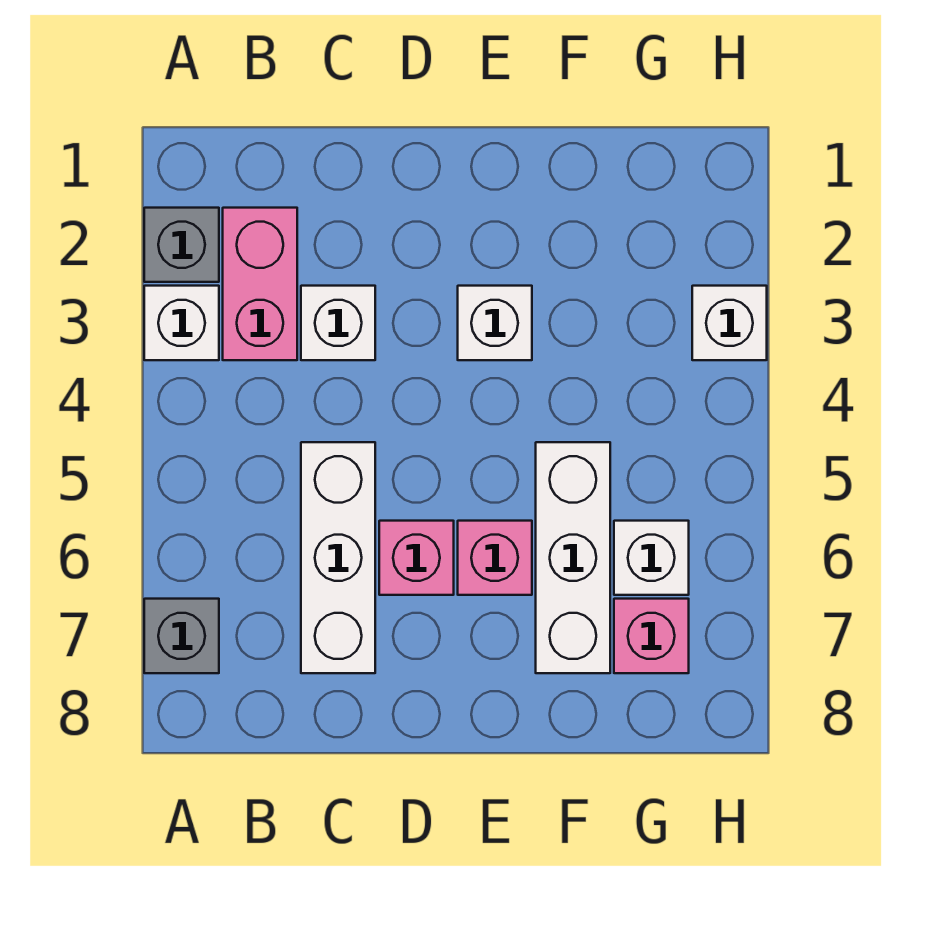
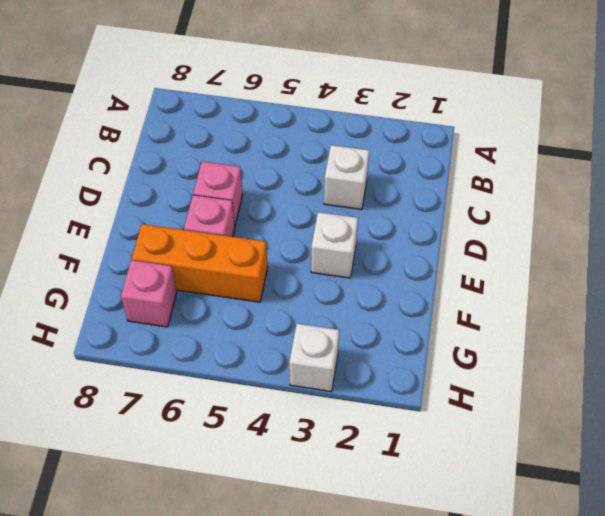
orange brick F5:F7 level 1 -> white brick F5:F7 level 1
none -> grey brick A2 level 1
none -> white brick A3 level 1
none -> grey brick A7 level 1

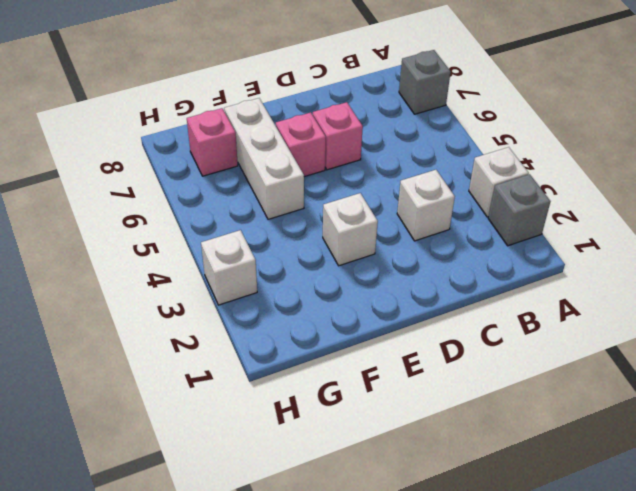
none -> pink brick B2:B3 level 1
none -> white brick C5:C7 level 1
none -> white brick G6 level 1

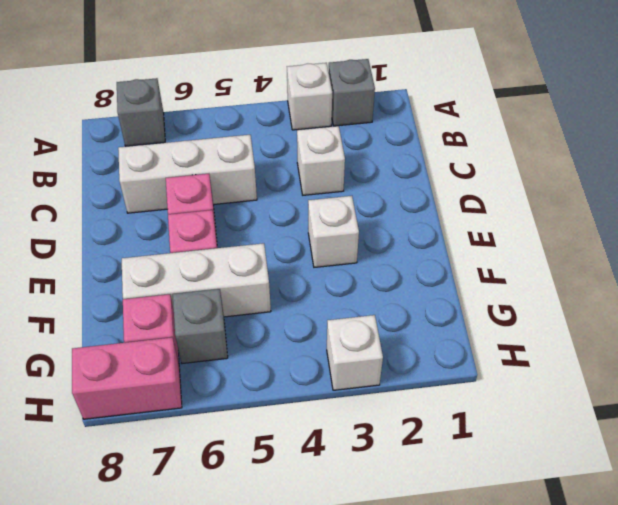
grey brick G6 level 1 -> white brick G6 level 1
pink brick H7:H8 level 1 -> pink brick B2:B3 level 1

